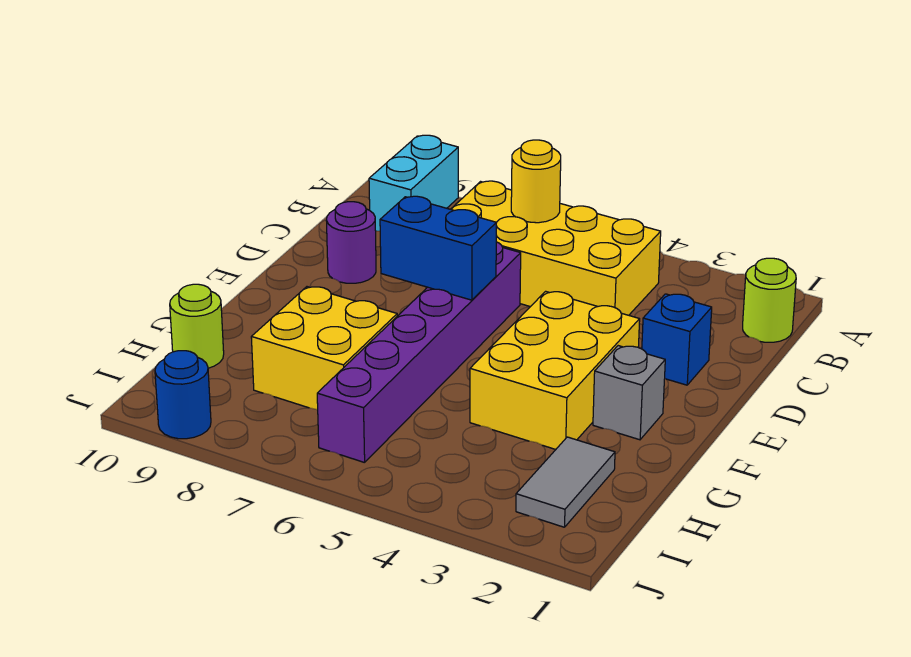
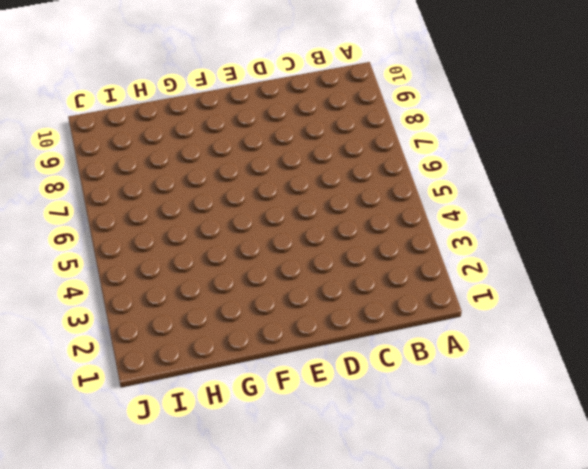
none -> cyan brick A9:B9 level 1
none -> lime round brick B1 level 1
none -> yellow brick B4:C7 level 1

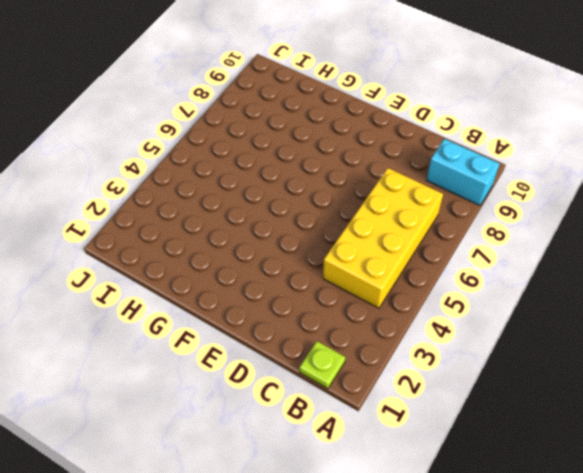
lime plate B1 level 1 -> lime round brick B1 level 1
none -> blue brick D2 level 1
none -> purple brick D6:I6 level 1
none -> purple round brick D9 level 1

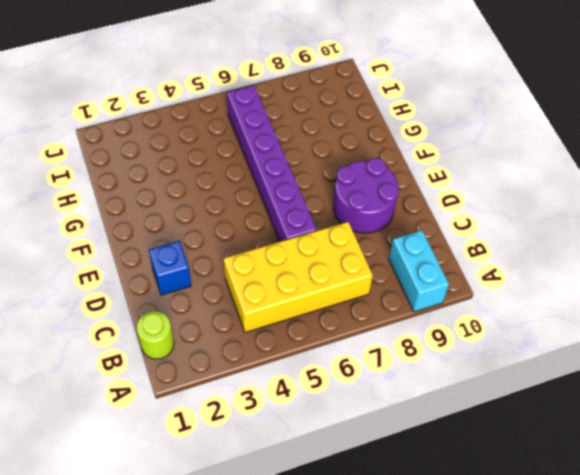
purple round brick D8:E9 level 1 -> purple round brick D9 level 1
none -> yellow brick E3:G4 level 1
none -> grey brick F2 level 1
none -> yellow brick G7:H8 level 1

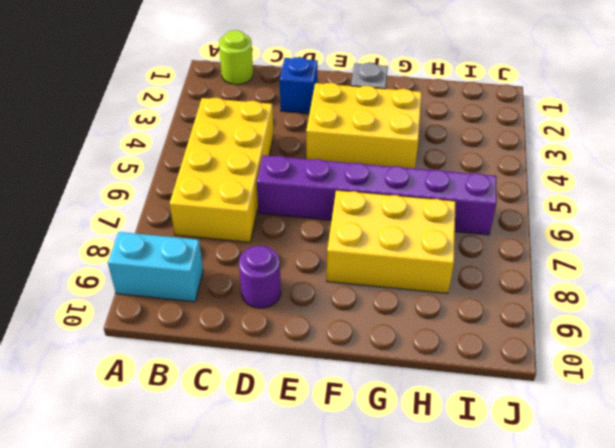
yellow brick F7:H8 level 1 -> yellow brick G7:H8 level 1
none -> grey tile H2:I2 level 1
none -> lime round brick H10 level 1
none -> blue round brick J9 level 1

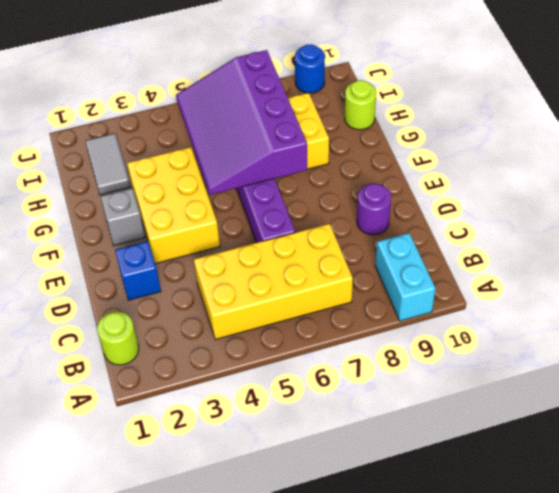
purple slope F5:I7 level 2 top 7 -> none
none -> yellow round brick B6 level 2
none -> blue brick E6:E7 level 2

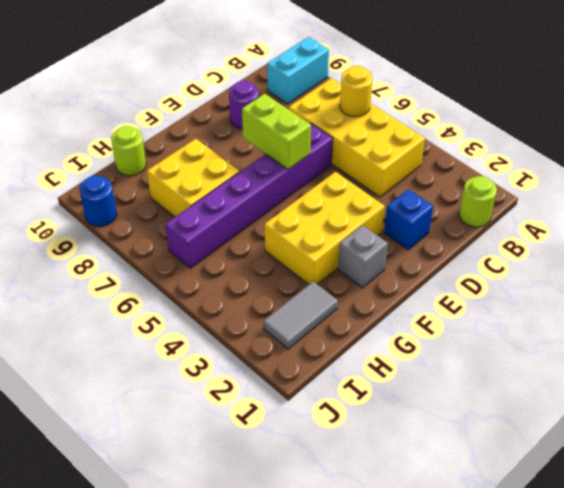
lime brick E6:E7 level 2 -> blue brick E6:E7 level 2

